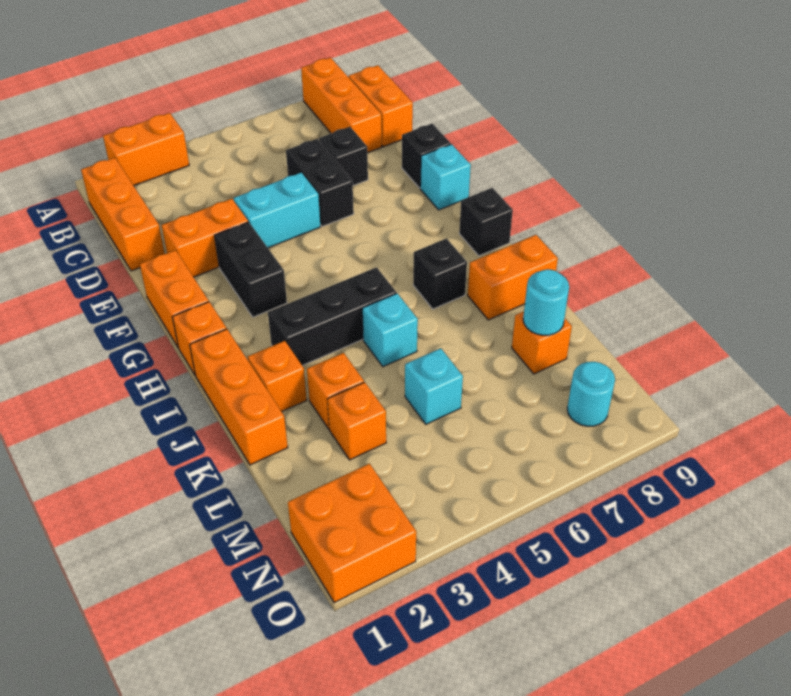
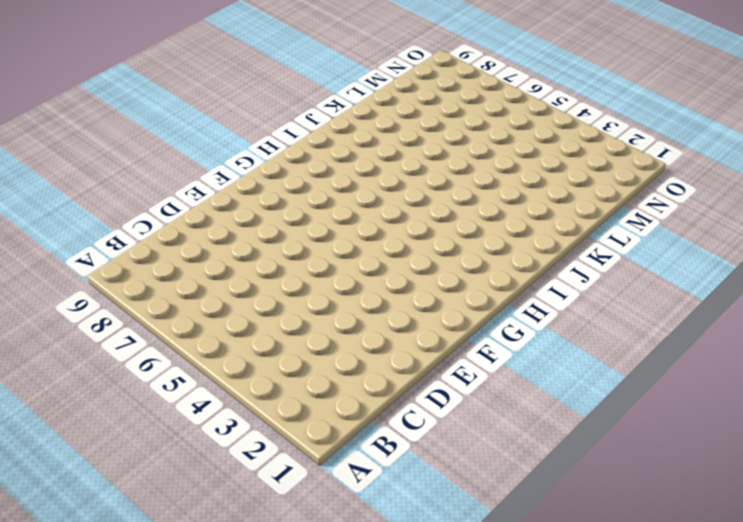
none -> orange brick A2:A3 level 1
none -> orange brick A8:C8 level 1
none -> orange brick B1:D1 level 1

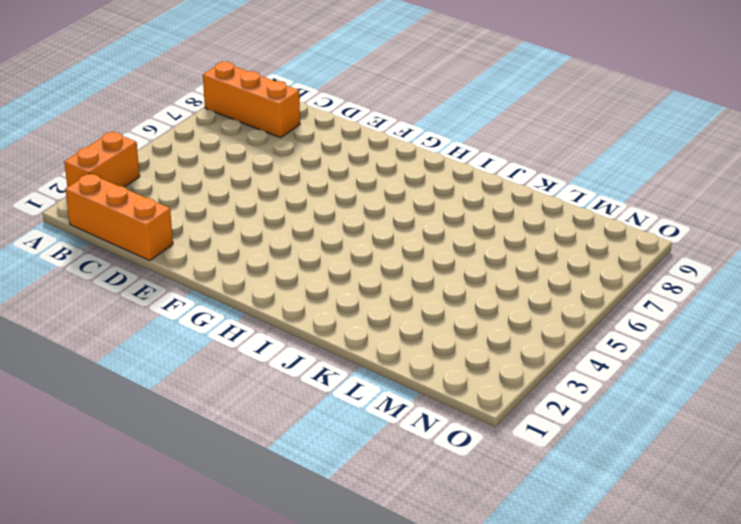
none -> orange brick B9:C9 level 1
none -> black brick D6:E6 level 1
none -> black brick D7 level 1

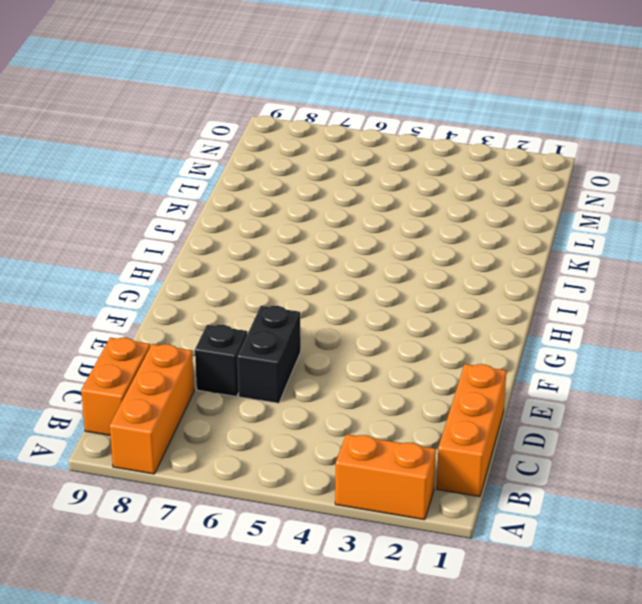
none -> orange brick E2:E3 level 1
none -> cyan brick E4:E5 level 1
none -> black brick E9 level 1

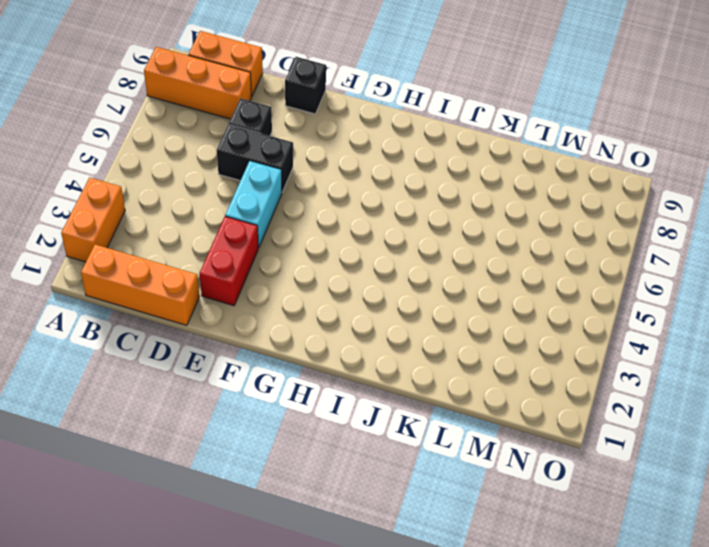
red brick E2:E3 level 1 -> orange brick E2:E3 level 1
none -> orange brick F1:G1 level 1
none -> black brick F3:G3 level 1
none -> cyan brick F9 level 1

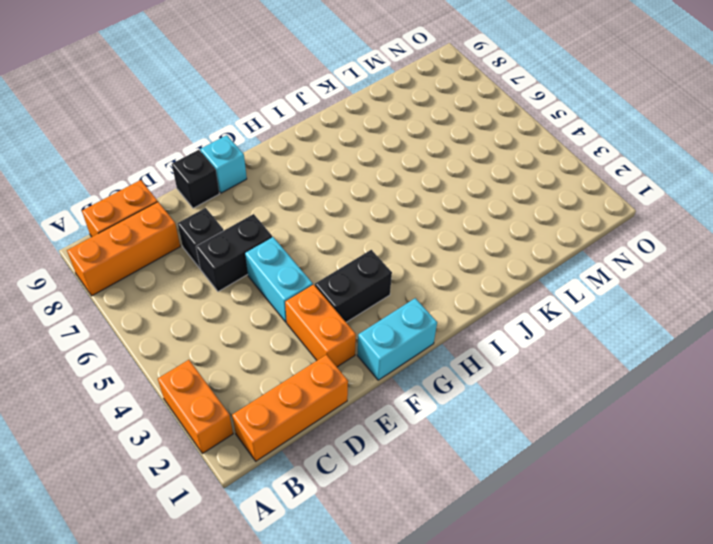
cyan brick F1:G1 level 1 -> orange brick F1:G1 level 1
none -> orange brick H1 level 1
none -> black brick H9 level 1
none -> orange brick I1:K1 level 1

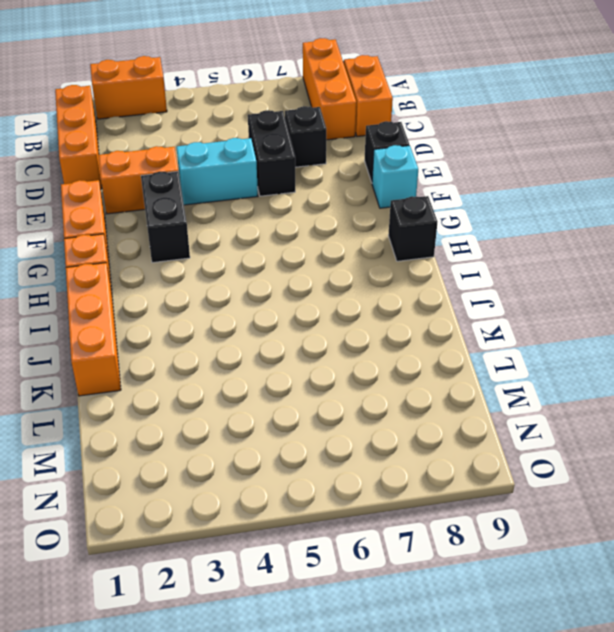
none -> black brick I3:I5 level 1
none -> black brick I7 level 1
none -> orange brick J2 level 1

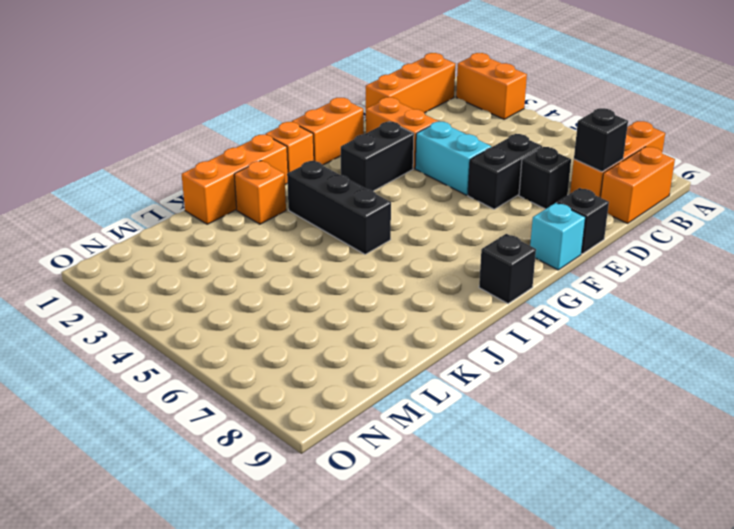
black brick C8 level 2 -> black brick I7 level 1
none -> cyan brick J5 level 1
none -> orange brick J8:J9 level 1
none -> orange brick K3 level 1

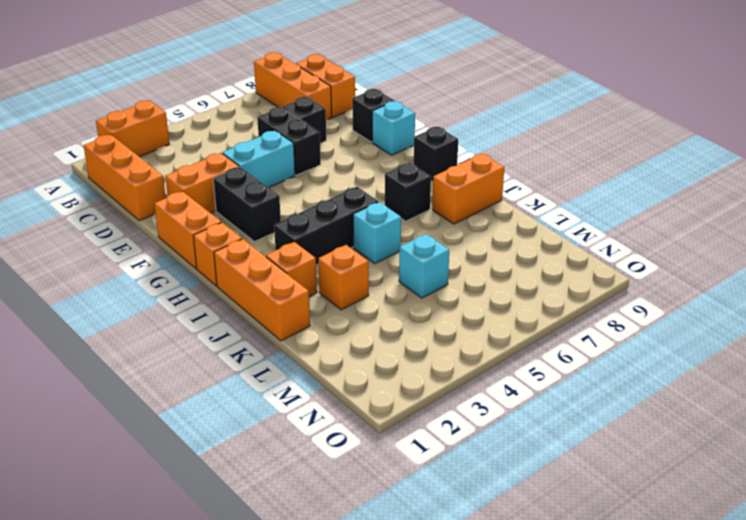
none -> orange brick L3 level 1
none -> orange brick L8 level 1
none -> orange brick N1:O2 level 1

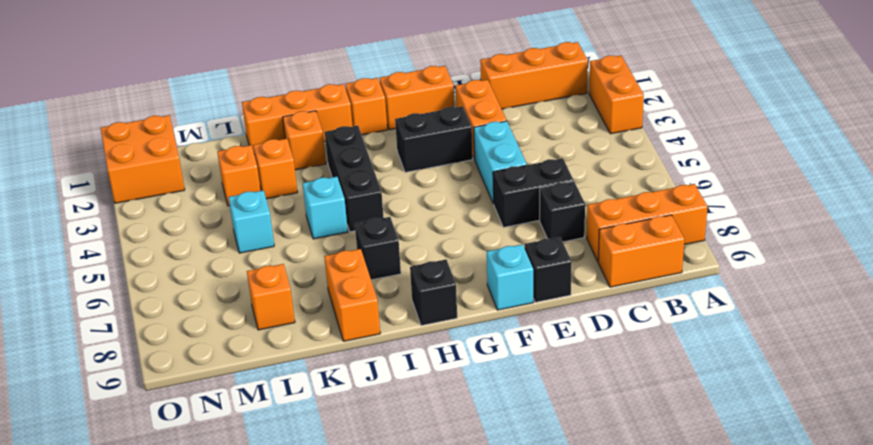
none -> cyan round brick N8 level 1
none -> cyan round brick L8 level 2

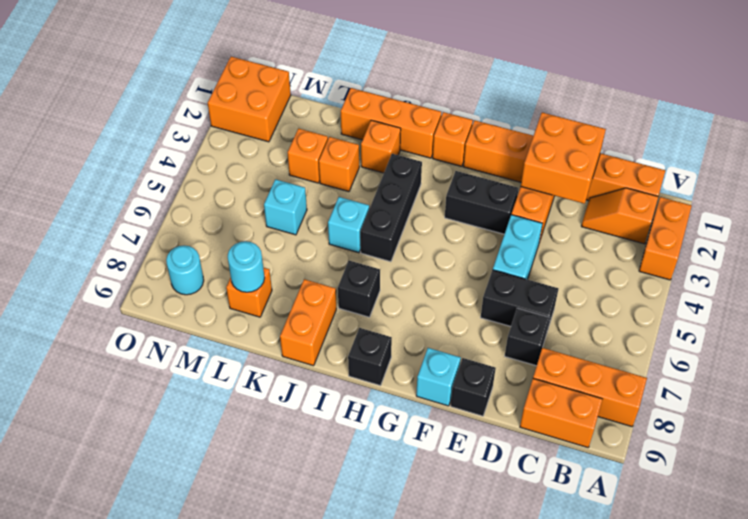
orange slope B2:C2 level 1 top B -> none
orange brick D1:E2 level 2 -> none

